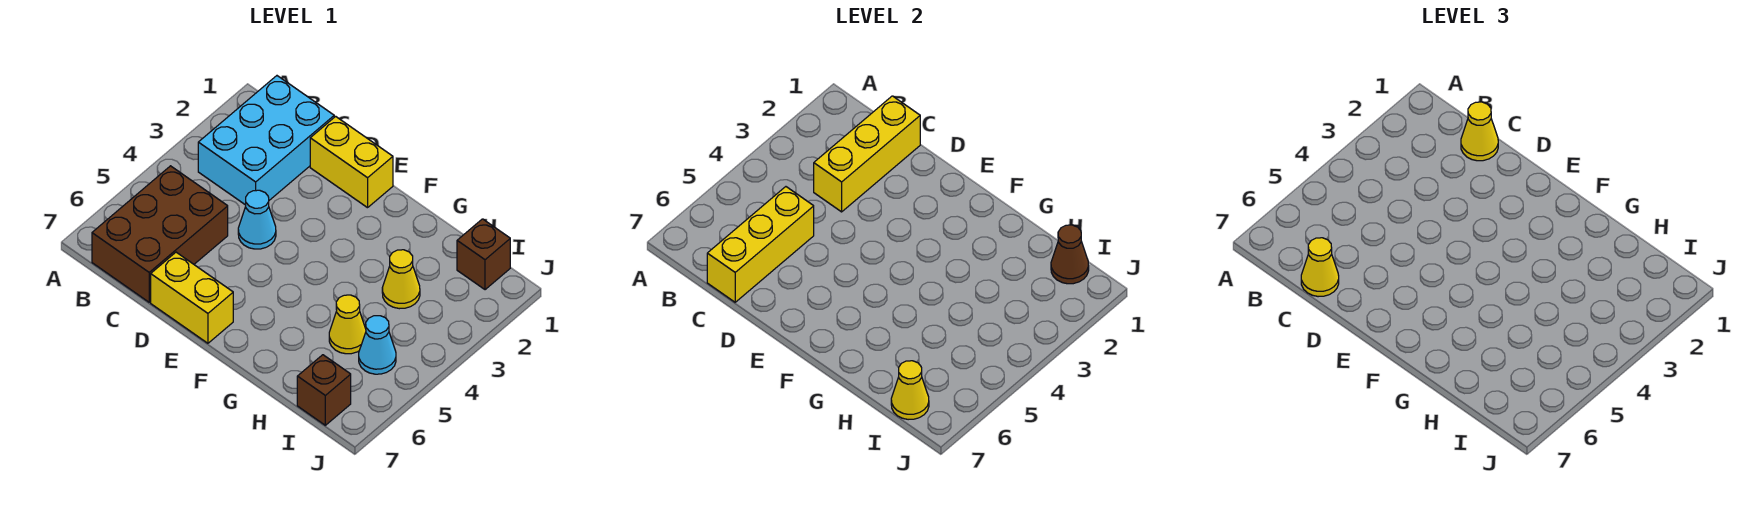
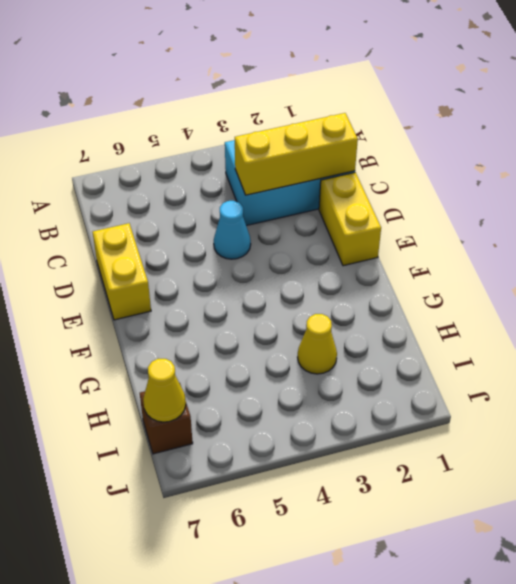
none -> brown brick B5:C7 level 1
none -> yellow cone H5 level 1
none -> brown brick I1 level 1

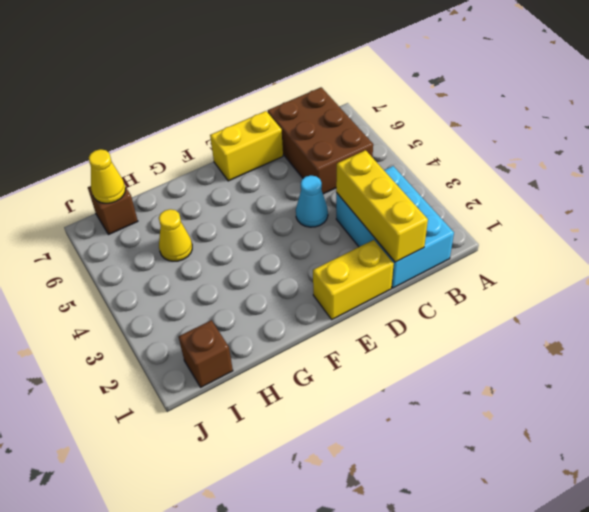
none -> yellow cone H3 level 1
none -> cyan cone I5 level 1
none -> yellow brick C5:C7 level 2

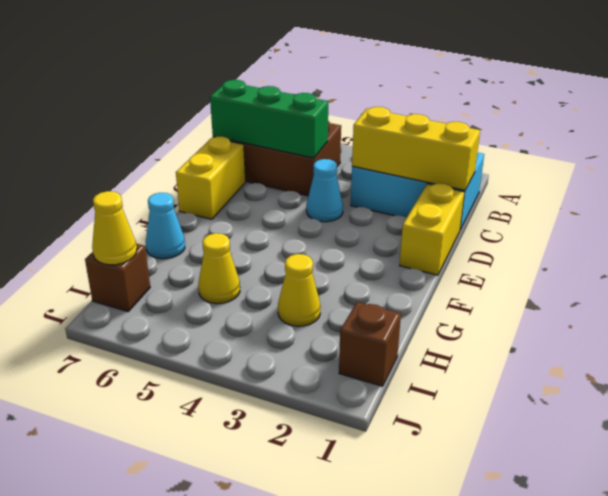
green brick C5:C7 level 2 -> yellow brick C5:C7 level 2
cyan cone G7 level 1 -> cyan cone I5 level 1
none -> brown cone I1 level 2
none -> yellow cone C1 level 3
none -> yellow cone C7 level 3

